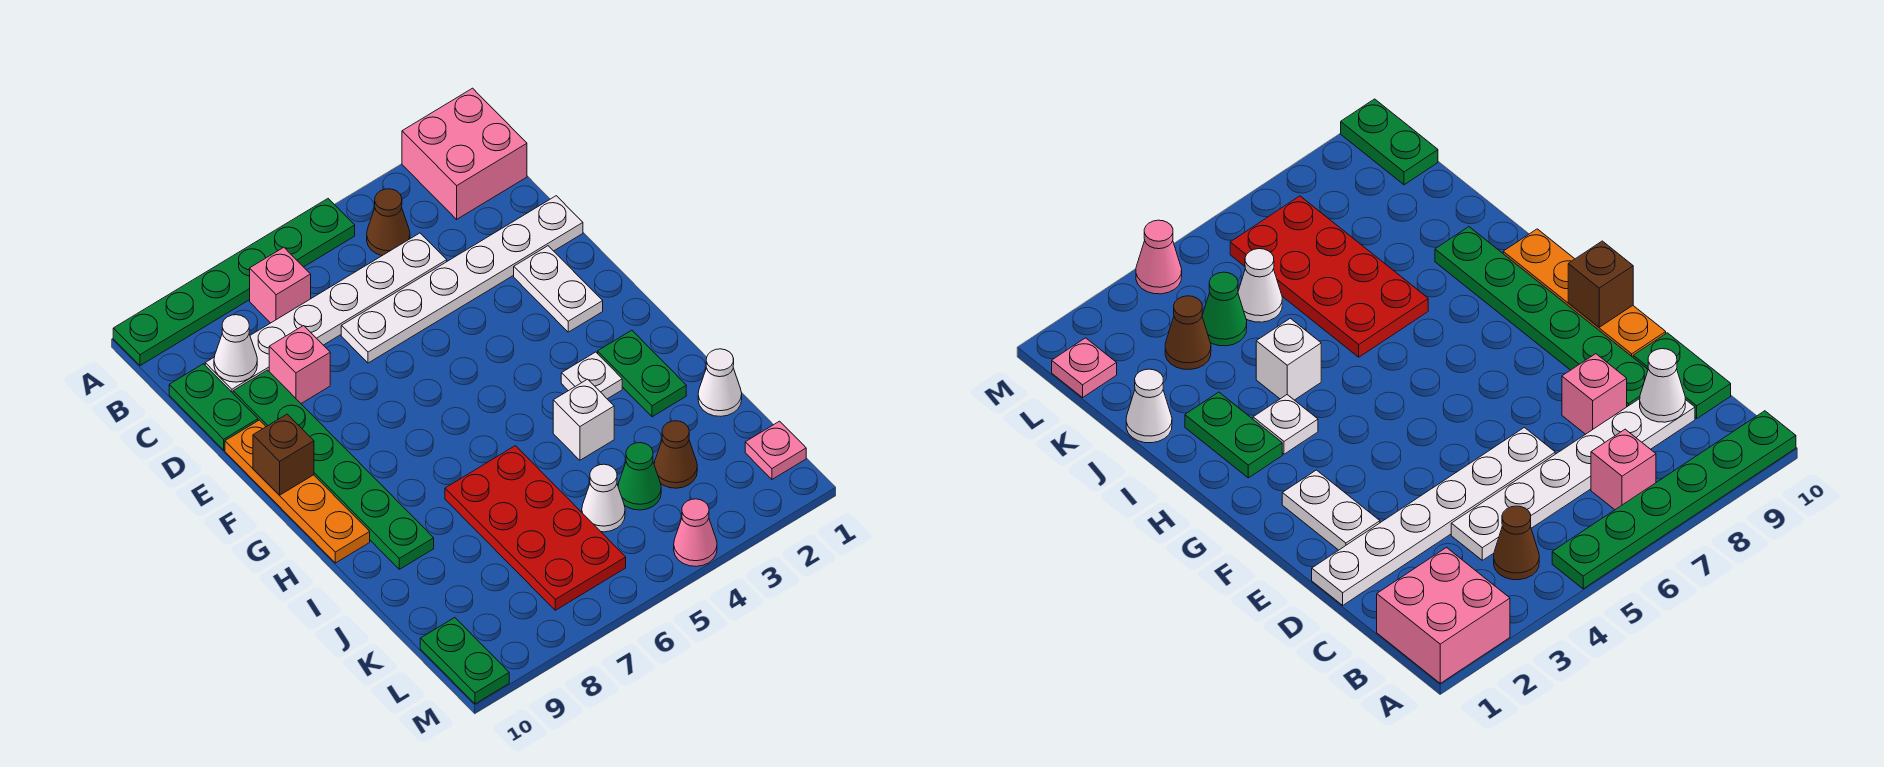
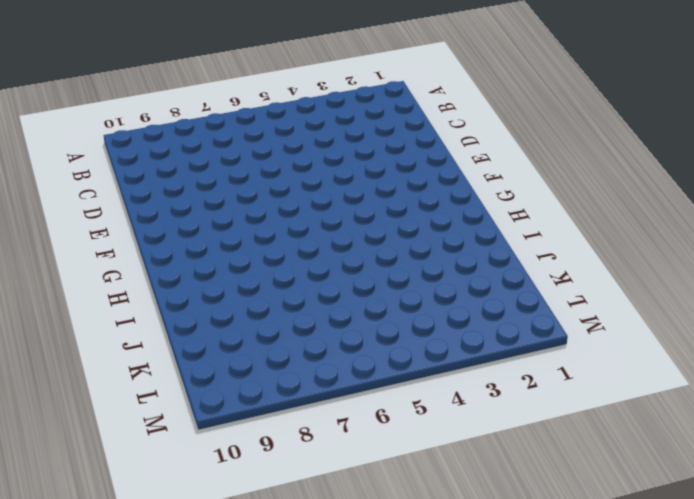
none -> pink brick A1:B2 level 1
none -> green plate A5:A10 level 1
none -> brown cone B4 level 1

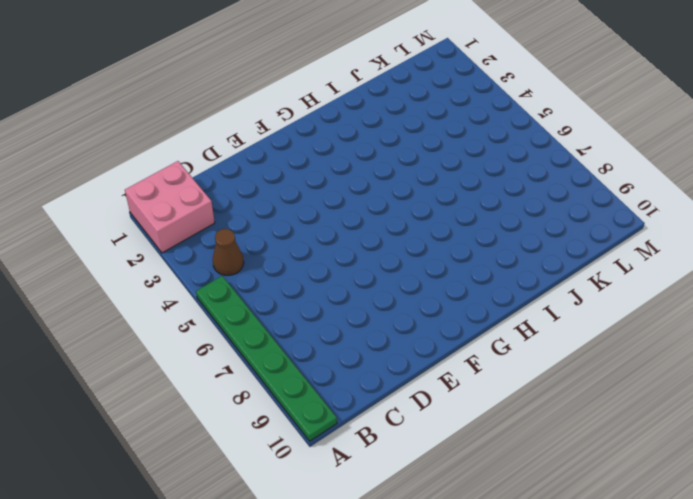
none -> pink brick B7 level 1
none -> white plate C4:C9 level 1
none -> green plate C10:D10 level 1

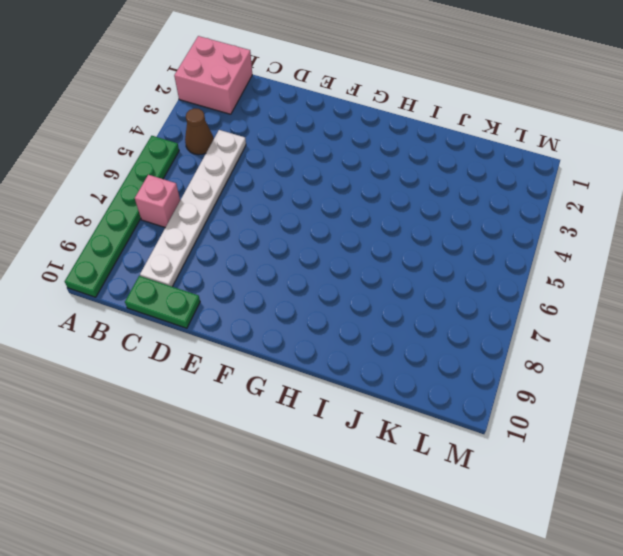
none -> white plate D1:D6 level 1
none -> pink brick D8 level 1
none -> green plate D9:I9 level 1

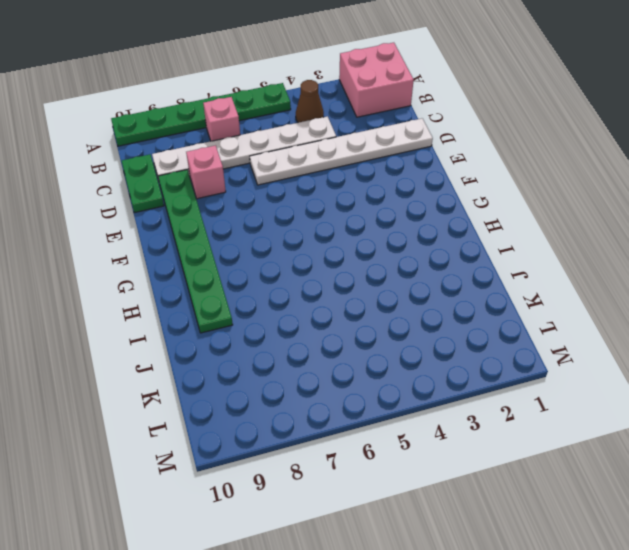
none -> white plate E2:F2 level 1
none -> orange plate E10:H10 level 1
none -> green plate H2:I2 level 1

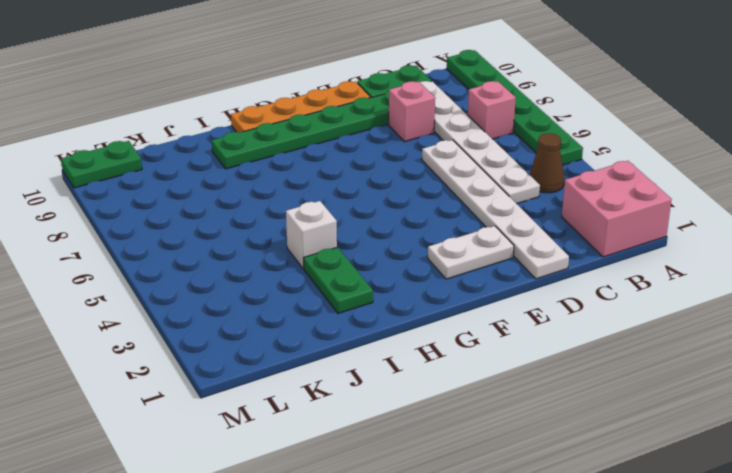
green plate I2:I3 level 1 -> green plate H2:I2 level 1
none -> white plate H3 level 1
none -> red plate I6:L7 level 1
none -> white cone J1 level 1

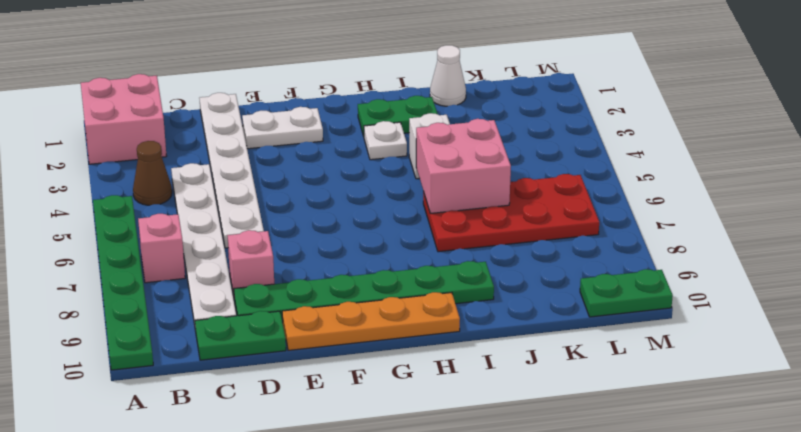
pink brick I5:J6 level 2 -> none
none -> brown cone K3 level 1
none -> green cone K4 level 1
none -> white cone K5 level 1

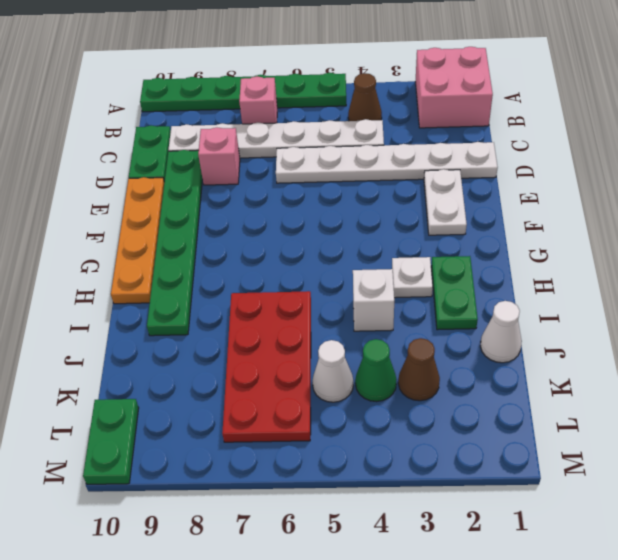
none -> pink plate L1 level 1
none -> pink cone M4 level 1
none -> white cone C9 level 2

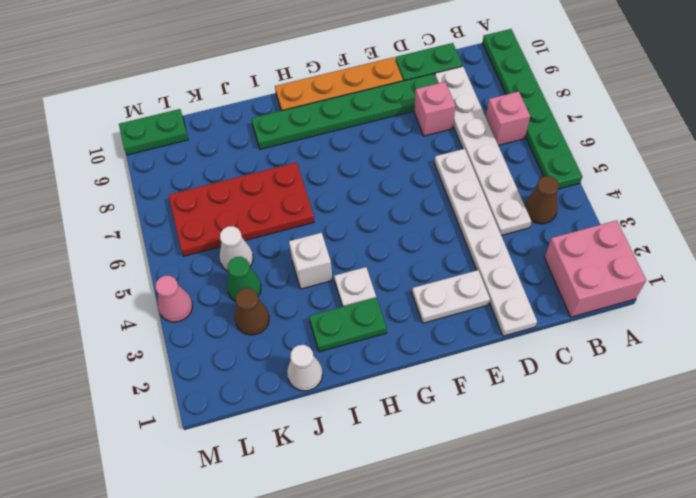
none -> pink plate L1 level 1
none -> white cone C9 level 2
none -> brown brick F10 level 2

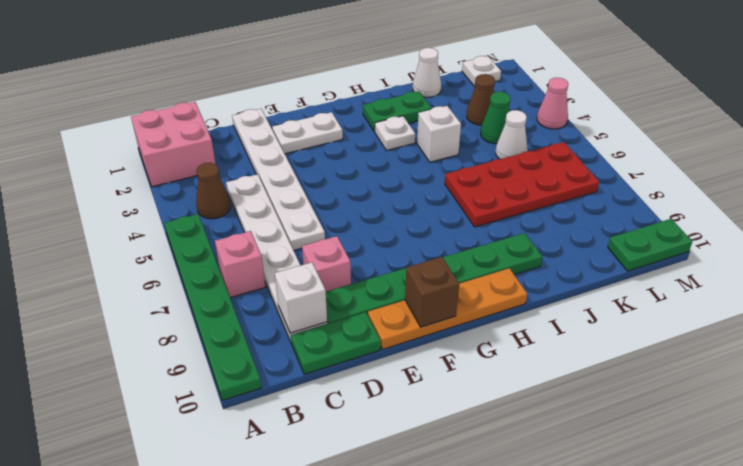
white brick C9 level 2 -> white cone C9 level 2
white plate L1 level 1 -> pink plate L1 level 1

